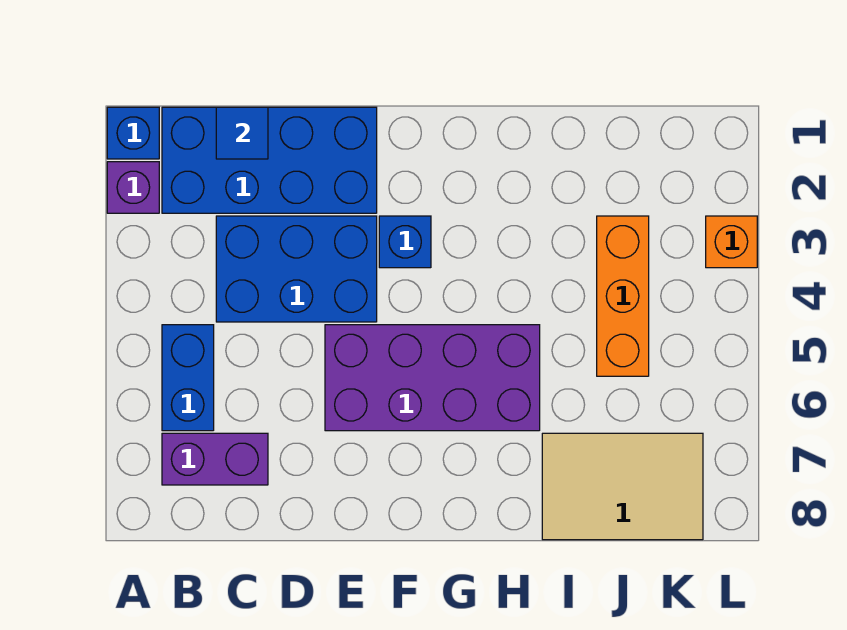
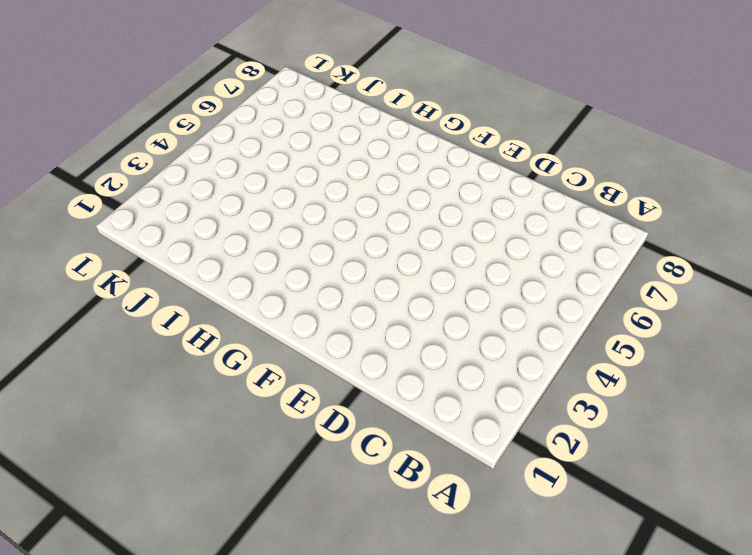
none -> blue brick A1 level 1
none -> purple brick A2 level 1
none -> blue brick B1:E2 level 1

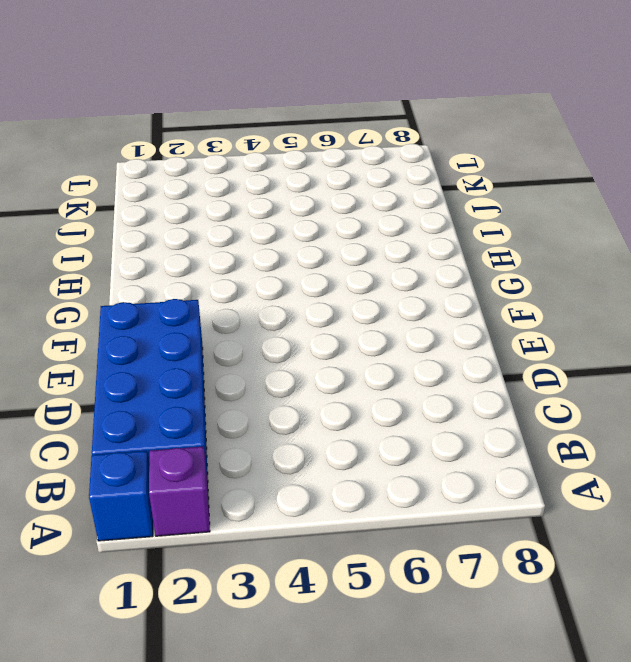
none -> blue brick B5:B6 level 1
none -> purple brick B7:C7 level 1
none -> blue brick C3:E4 level 1

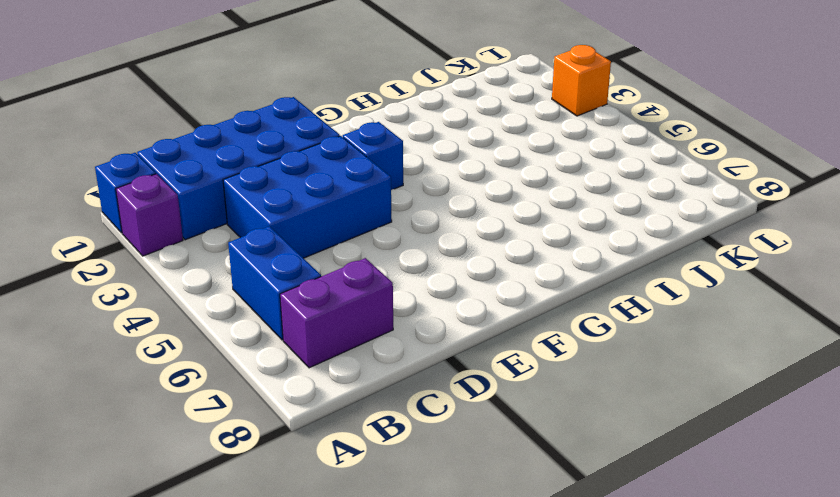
none -> purple brick E5:H6 level 1
none -> tan tile I7:K8 level 1
none -> orange brick J3:J5 level 1

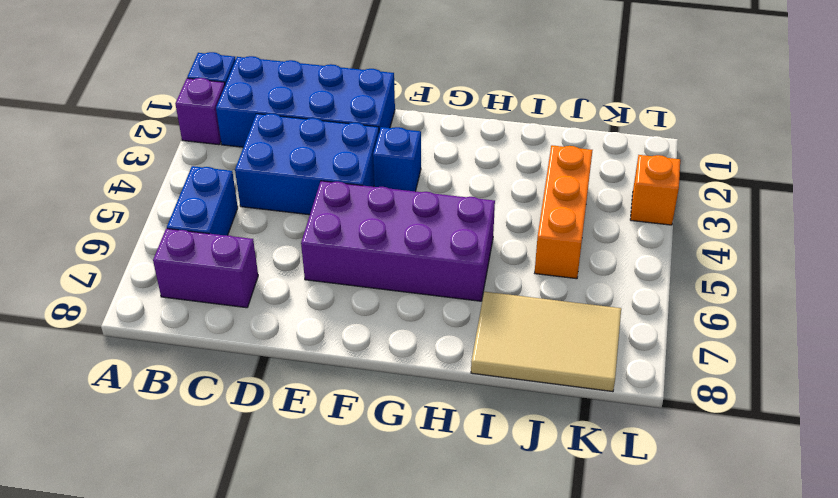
none -> blue tile C1 level 2

